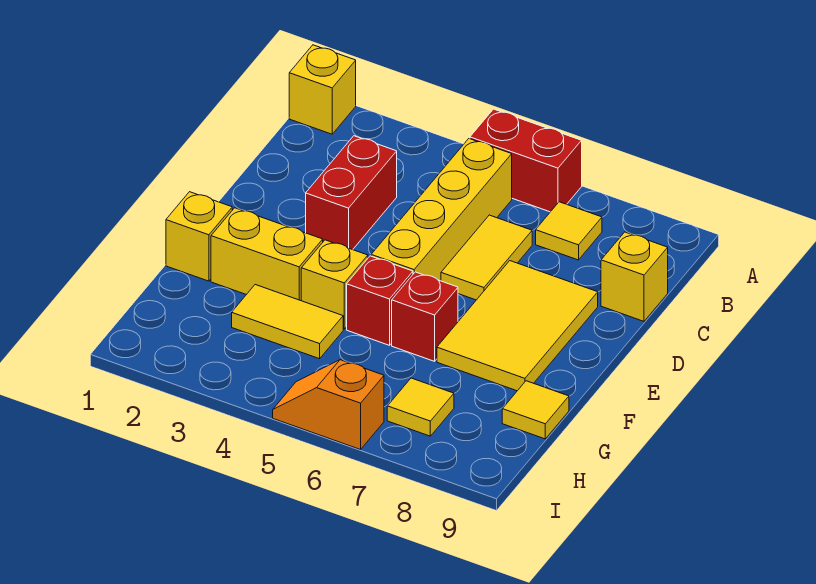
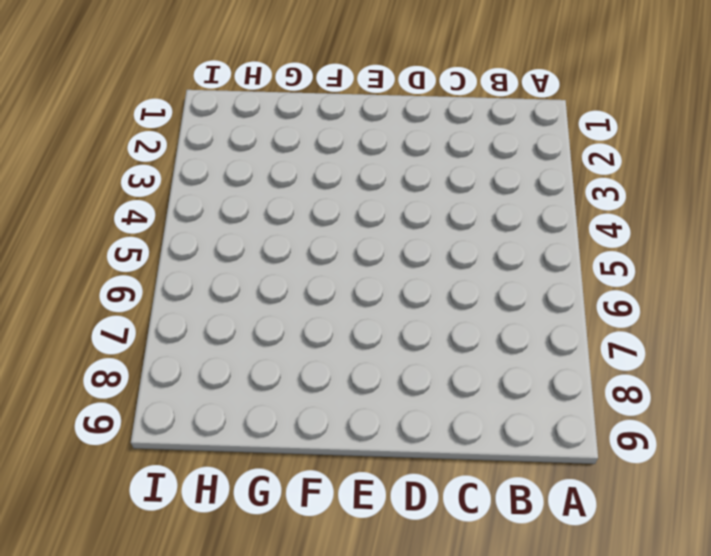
none -> yellow brick A1 level 1
none -> red brick A5:A6 level 1
none -> yellow brick B5:E5 level 1

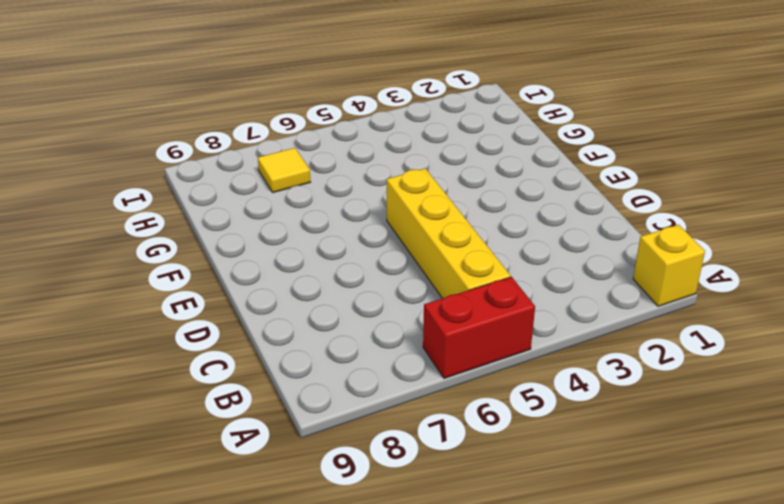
none -> yellow tile B7 level 1
none -> red brick C3:D3 level 1
none -> yellow tile C6:D6 level 1

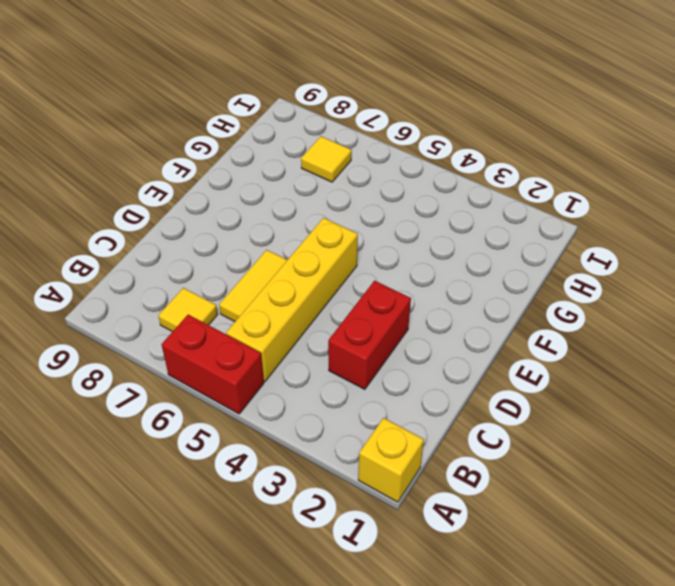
none -> yellow brick C9 level 1
none -> yellow tile D7:F8 level 1
none -> yellow brick F1 level 1

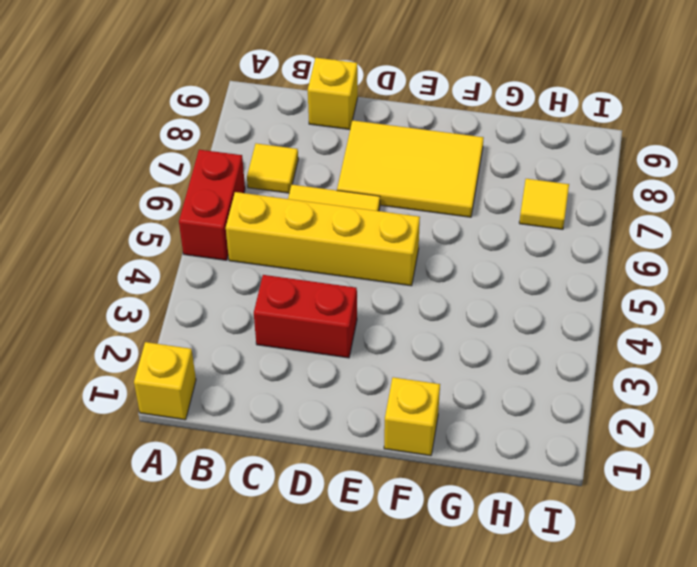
none -> yellow brick F2:F3 level 1
none -> yellow brick F4 level 1
none -> red brick F5 level 1

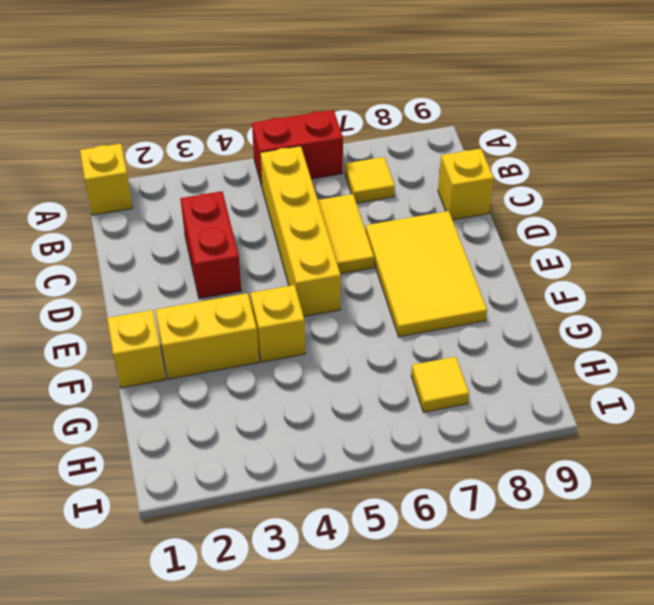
none -> red brick F5 level 1
none -> red brick F6 level 1
none -> yellow tile G3:G4 level 1

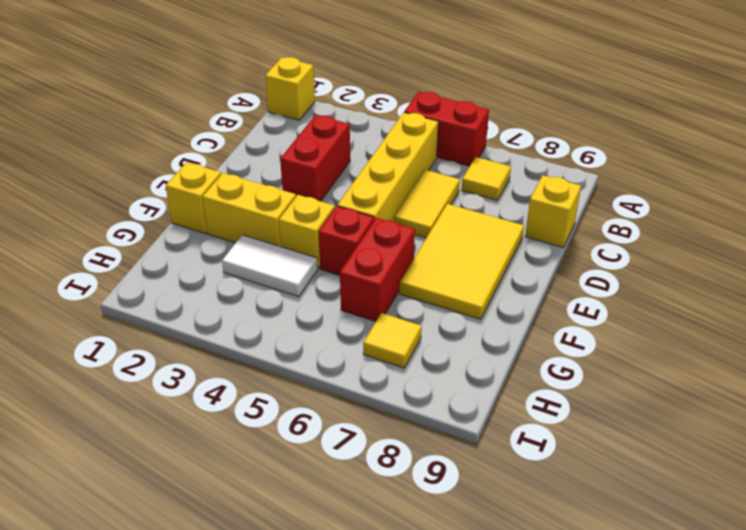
red brick F6:G6 level 1 -> red brick F6 level 1
white tile G3:G4 level 1 -> yellow tile G3:G4 level 1
none -> yellow tile G9 level 1
none -> orange slope I5:I6 level 1 top 6

